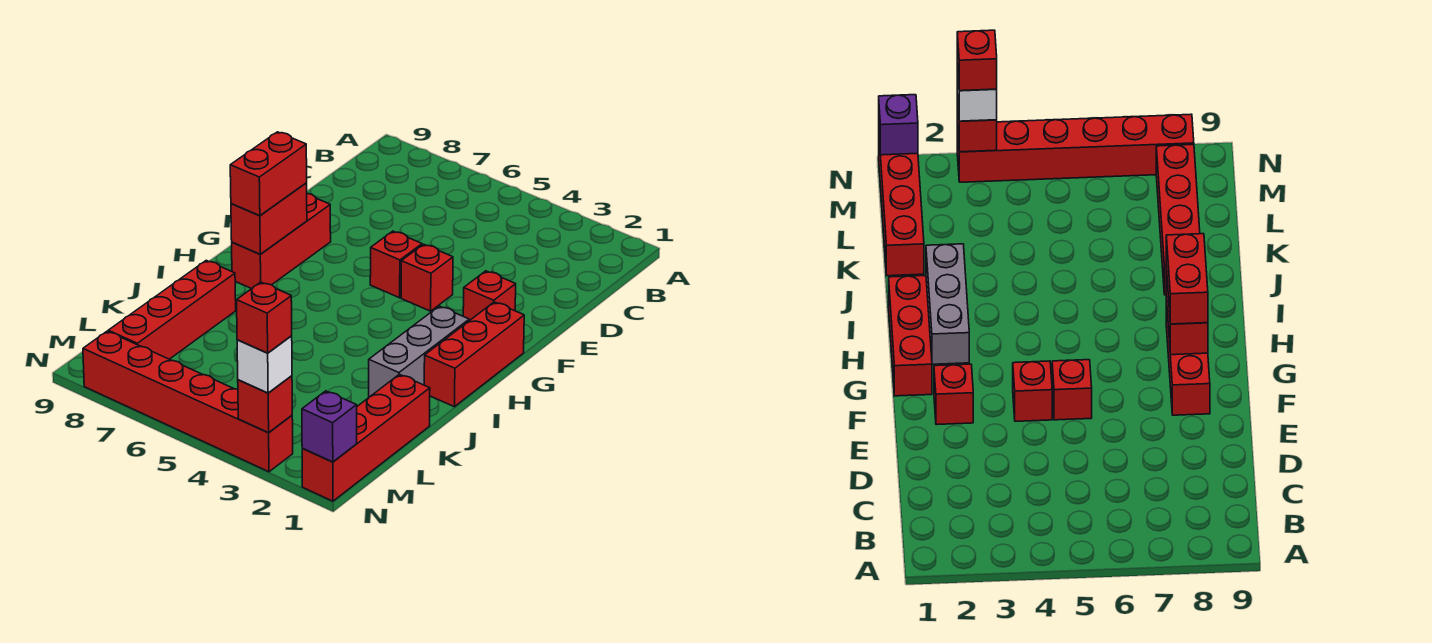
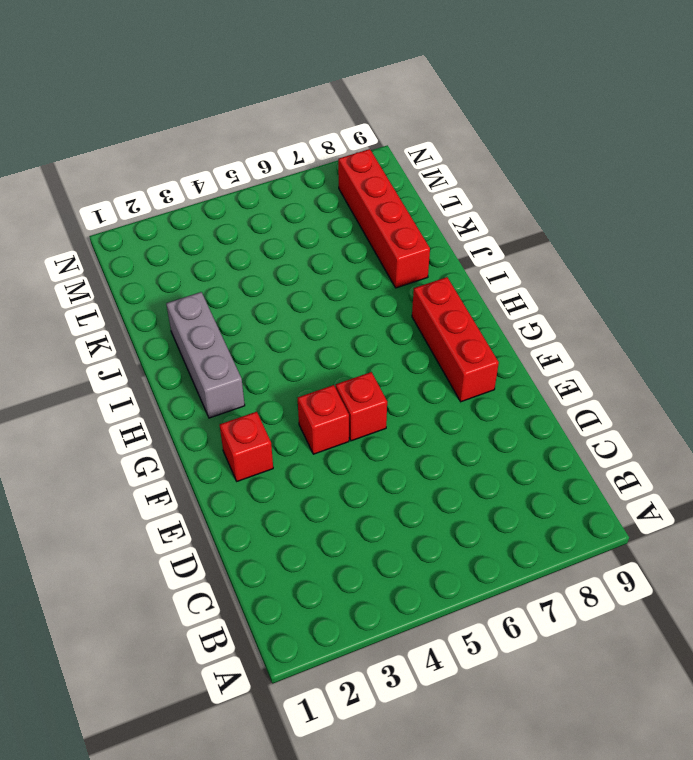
none -> red brick G1:I1 level 1
none -> red brick K1:N1 level 1
none -> red brick N3:N8 level 1

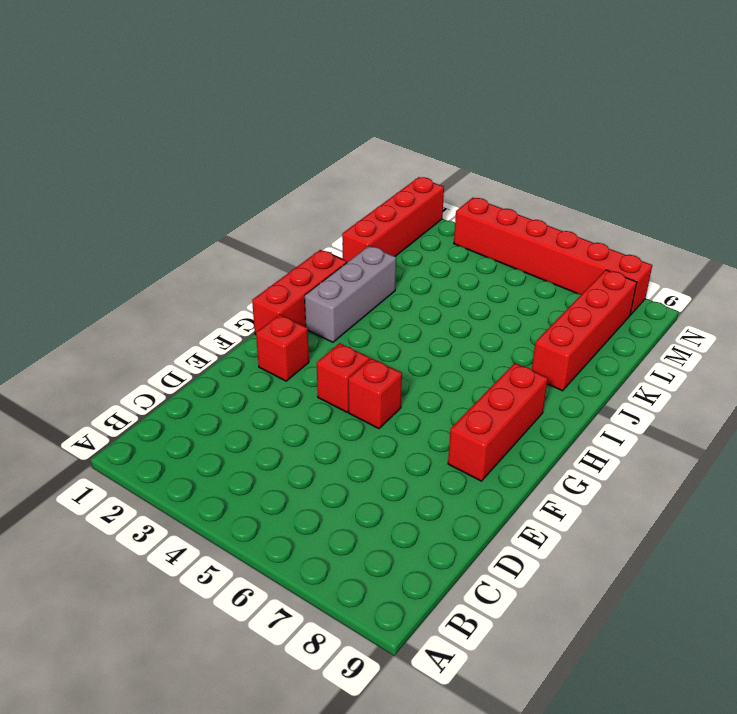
none -> red brick G8:H8 level 2
none -> purple brick N1 level 2
none -> red brick N3 level 2

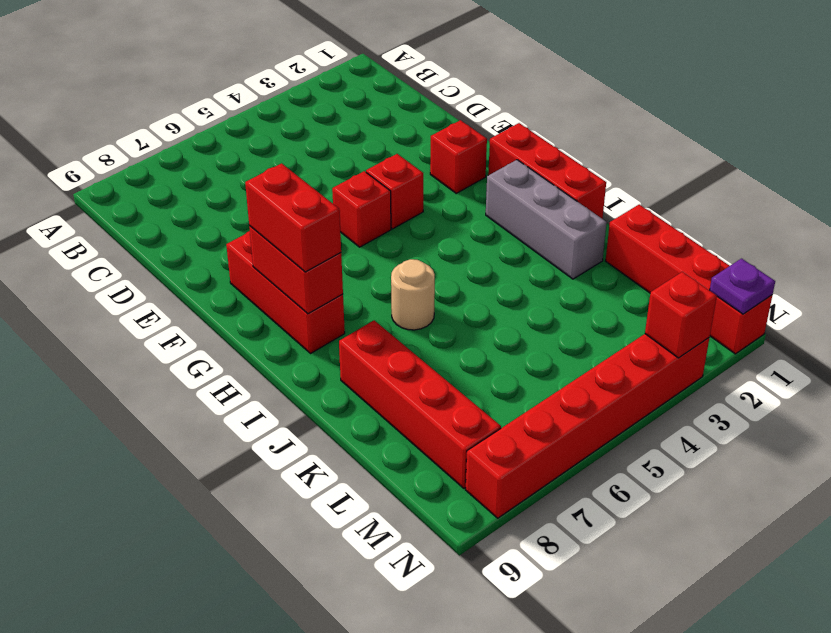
tan round brick I6 level 1 -> none
purple plate N1 level 2 -> purple brick N1 level 2
none -> white brick N3 level 3
none -> red brick N3 level 4

